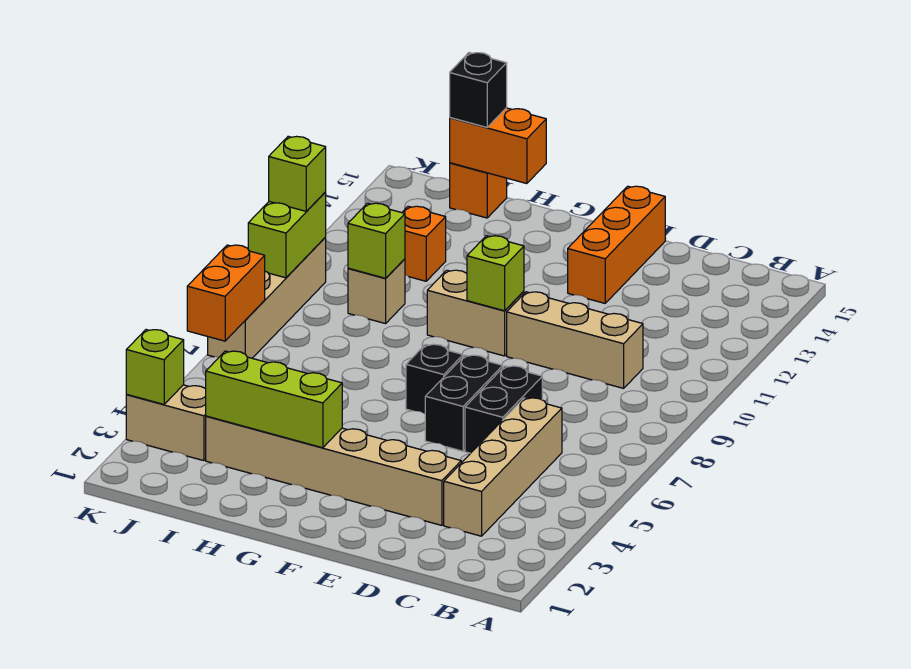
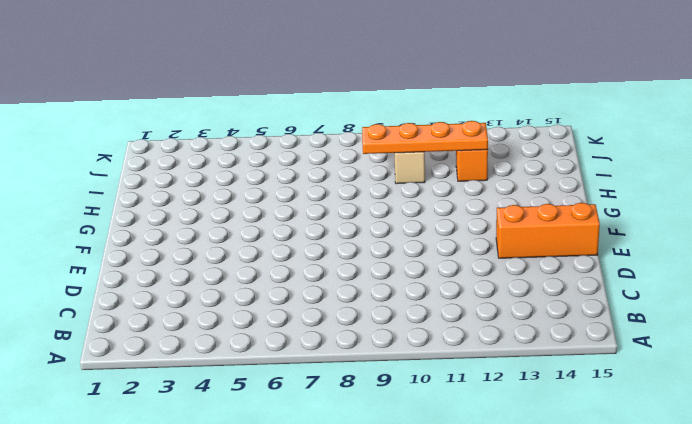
orange plate I9:I12 level 2 -> lime brick I10 level 2
none -> tan brick C3:C6 level 1
none -> tan brick C10:E10 level 1
none -> tan brick D3:I3 level 1

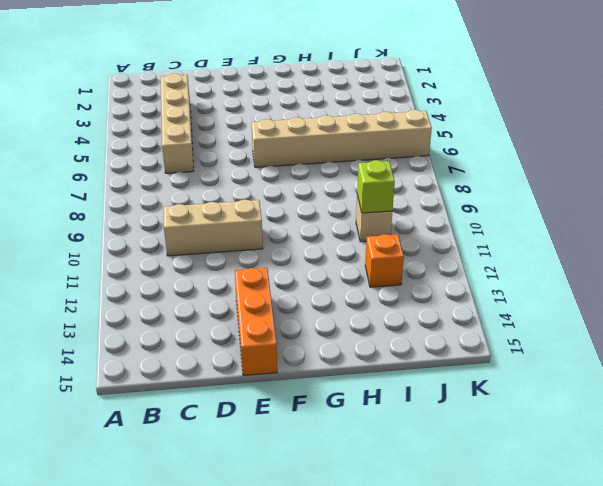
tan brick F6:K6 level 1 -> tan brick D3:I3 level 1
none -> black brick D6:D7 level 1
none -> black brick E6:E7 level 1
none -> black brick F7 level 1

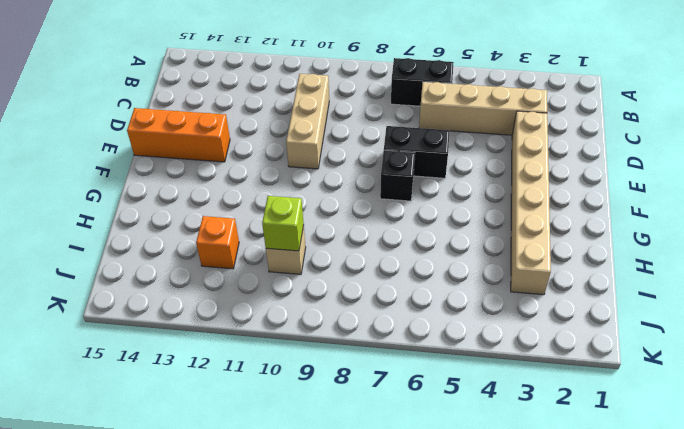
black brick B6:B7 level 1 -> black brick D6:D7 level 1
none -> tan brick F10:G10 level 1
none -> orange brick I15 level 1
none -> tan brick J3:K3 level 1

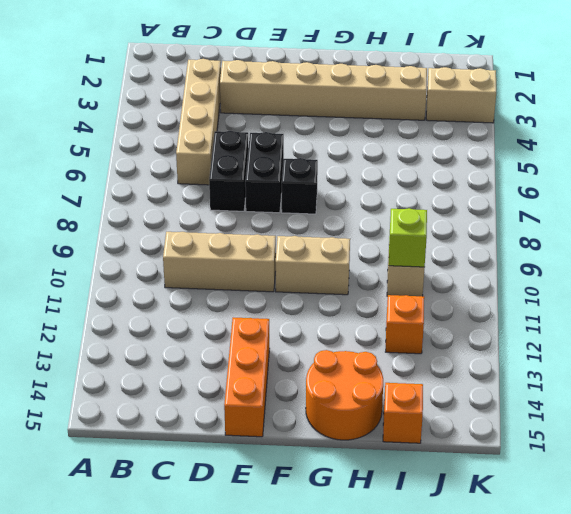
orange round brick G14:H15 level 1 -> none
none -> tan brick K7:K10 level 1
none -> lime brick F10 level 2
none -> lime brick G3:I3 level 2

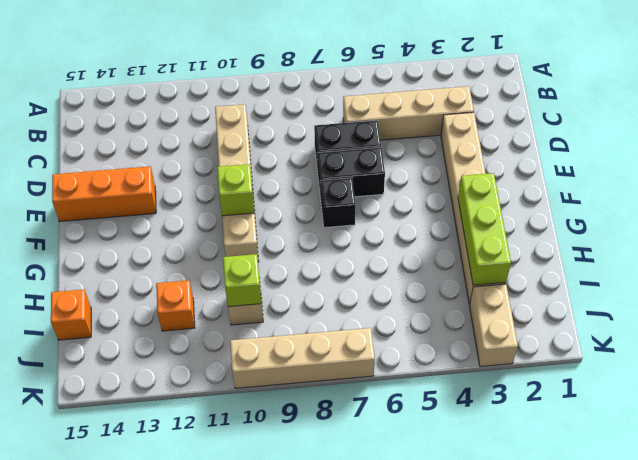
none -> orange brick H15:I15 level 2
none -> lime brick K3 level 2
none -> orange brick K6:K7 level 2

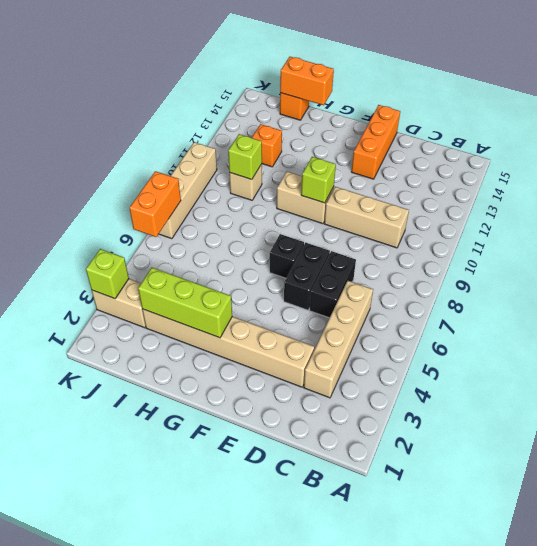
none -> lime brick K9:K10 level 2
none -> black brick I15 level 3
none -> lime brick K10 level 3

